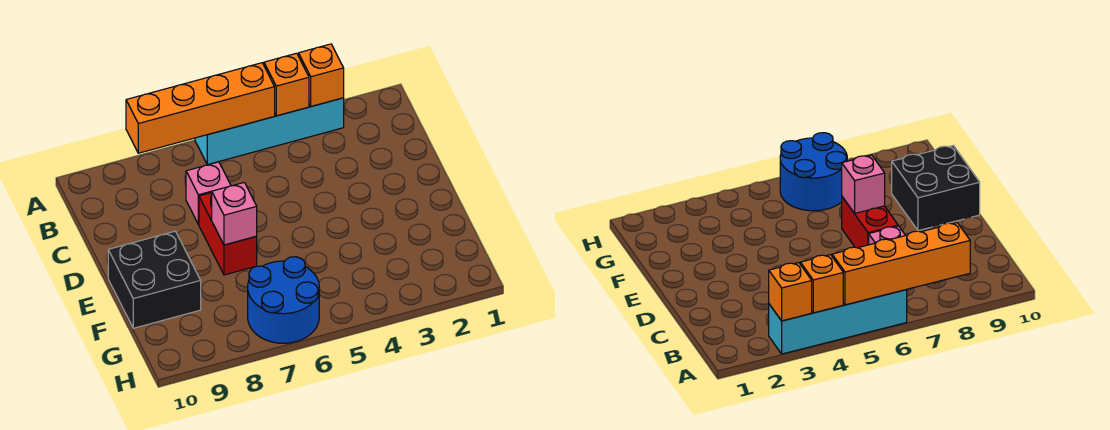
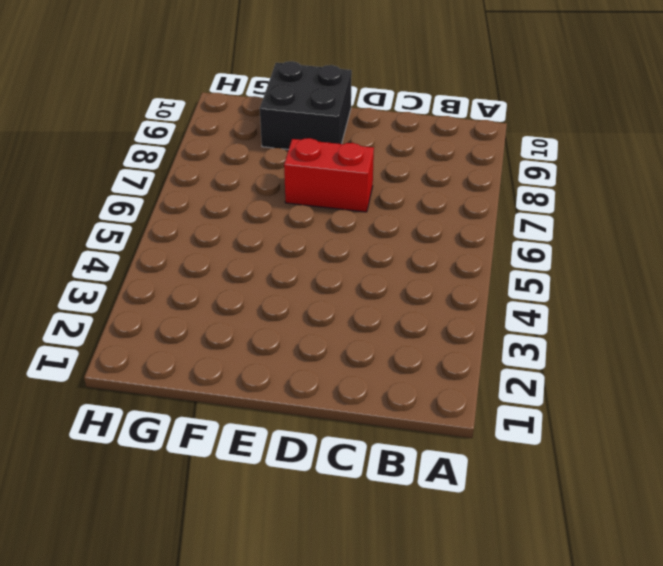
none -> cyan brick A3:A6 level 1
none -> pink brick C7 level 1

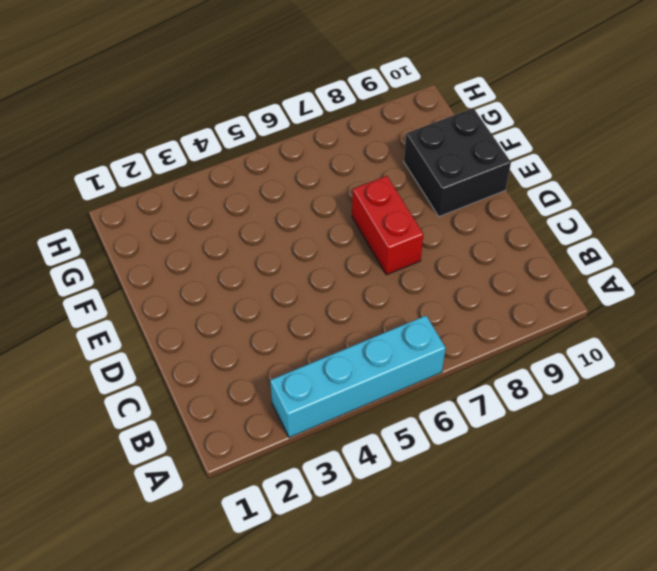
none -> pink brick C7 level 1
none -> blue round brick G6:H7 level 1

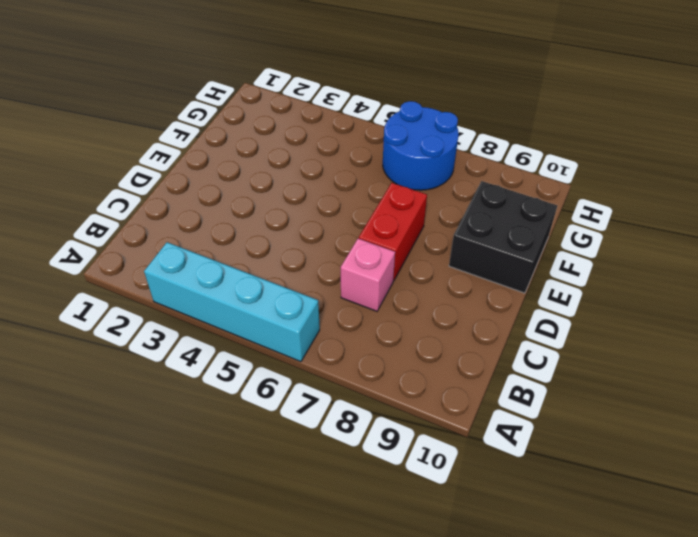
none -> orange brick A3 level 2
none -> orange brick A4 level 2

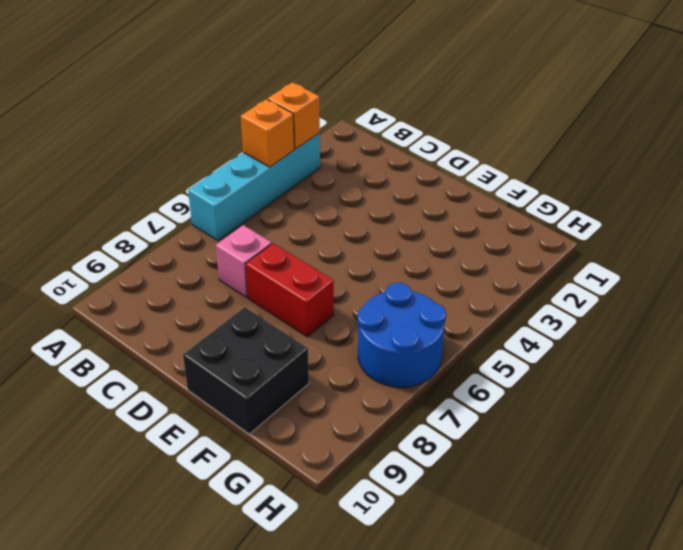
none -> orange brick A5:A8 level 2
none -> pink brick E7 level 2

